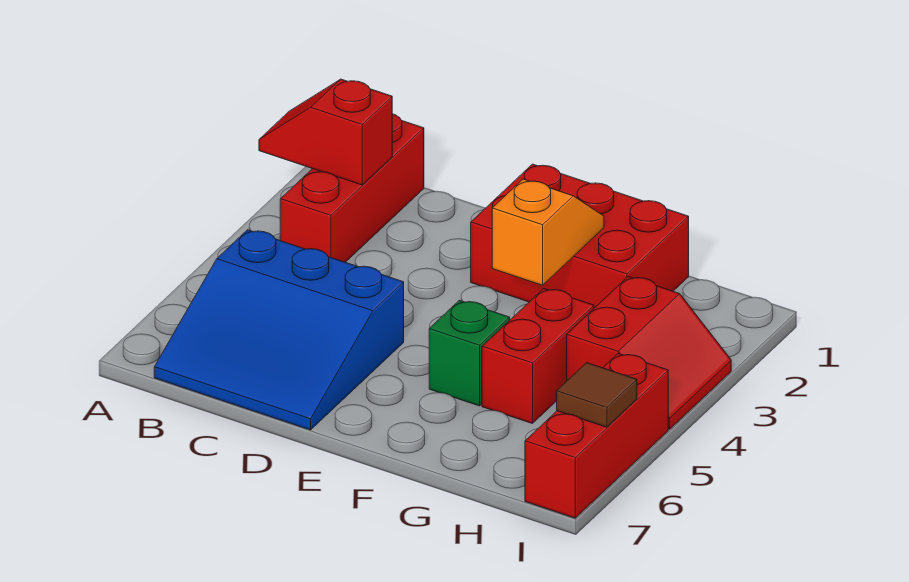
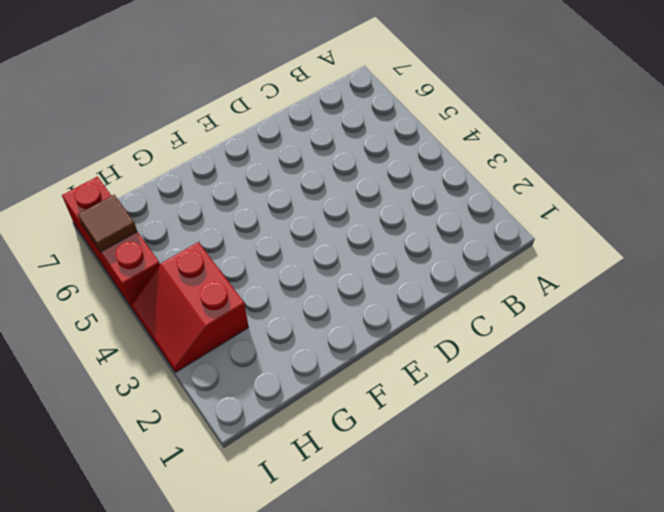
none -> red brick B1:B3 level 1
none -> blue slope B5:D7 level 1 top 5

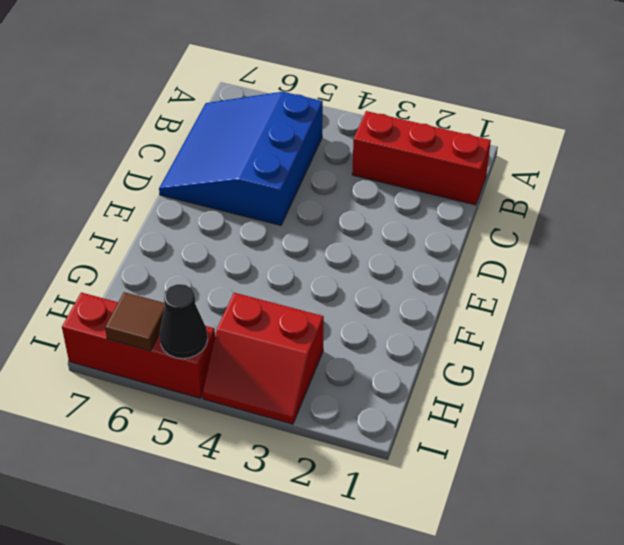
black cone I5 level 2 -> none
none -> red brick E1:G2 level 1
none -> green brick F5 level 1

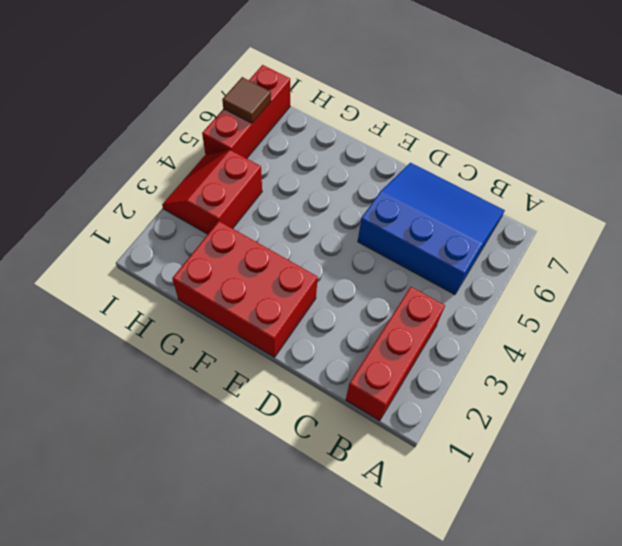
none -> green brick F5 level 1
none -> red brick G4:G5 level 1

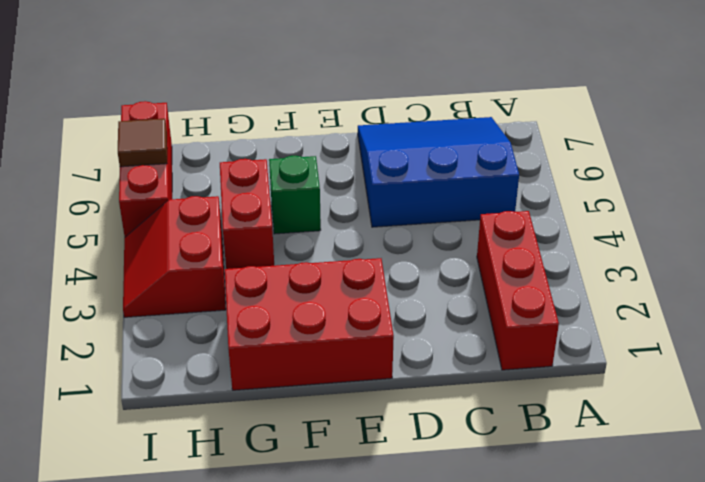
none -> red slope A2:B2 level 2 top B
none -> orange slope F2:F3 level 2 top 3

